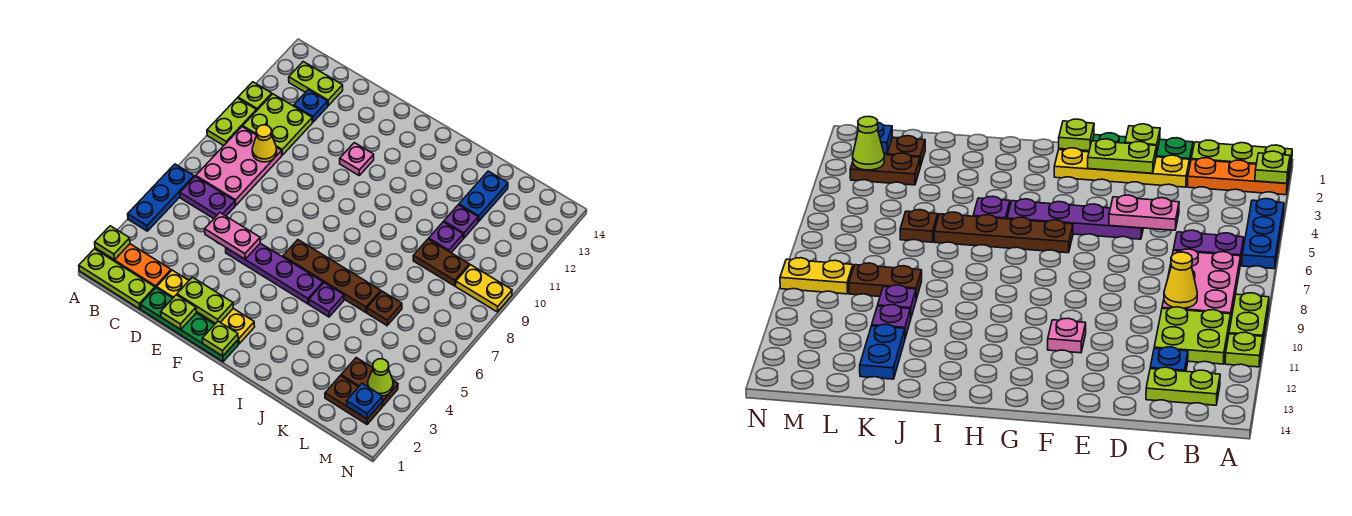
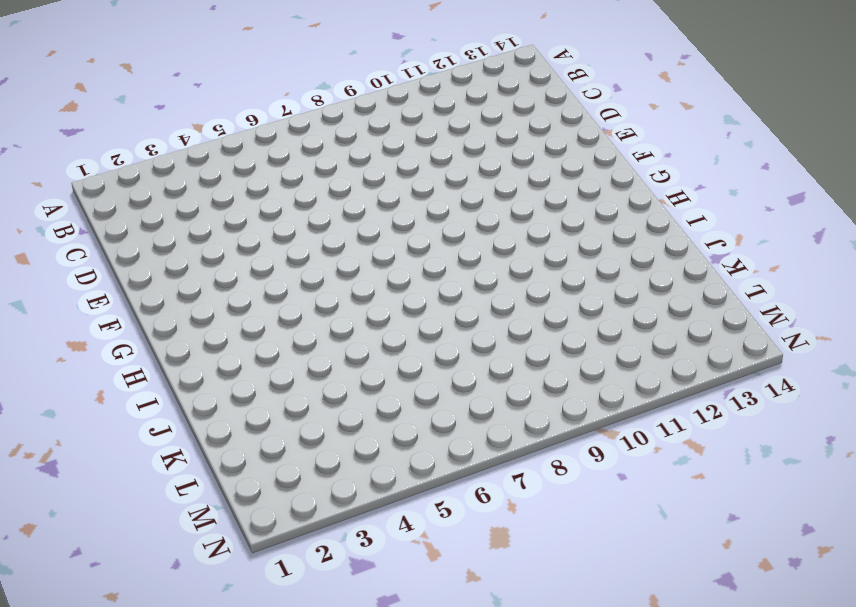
none -> lime plate A1:C1 level 1
none -> orange plate A2:C2 level 1
none -> blue plate A4:A6 level 1
none -> lime plate A9:A10 level 1

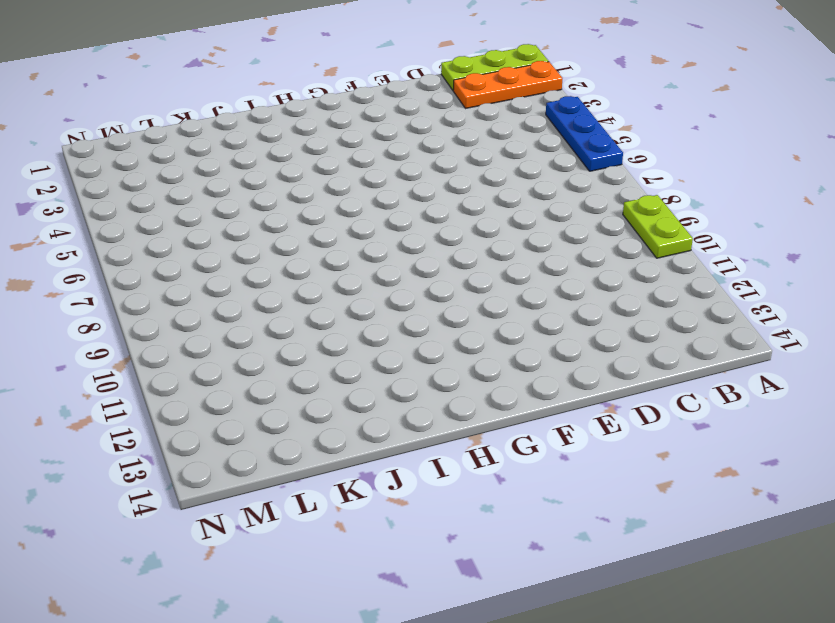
none -> lime plate A11 level 1
none -> purple plate B6:C6 level 1
none -> pink plate B7:C9 level 1
none -> lime plate B10:C11 level 1

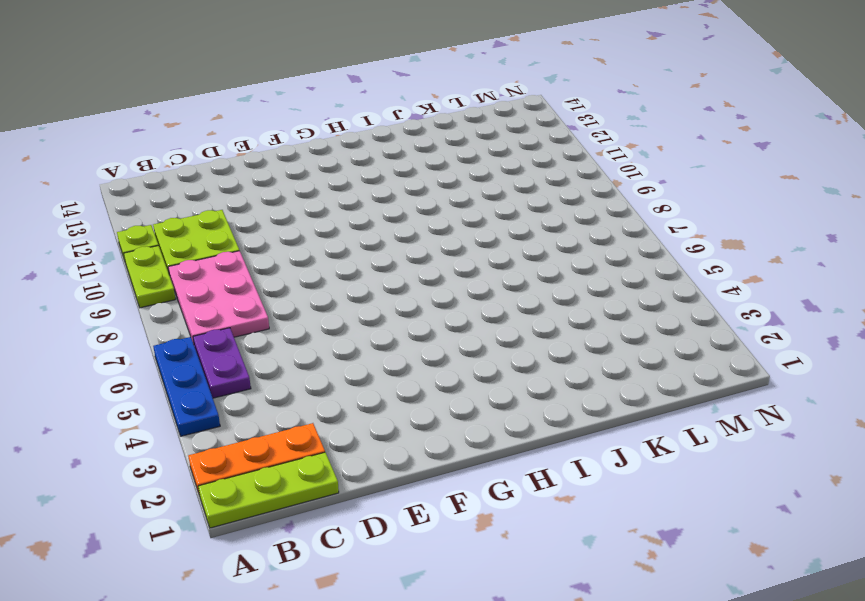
purple plate B5:B6 level 1 -> purple plate B6:C6 level 1
none -> lime plate B13:C13 level 1
none -> blue plate C12 level 1
none -> green plate D1:G1 level 1
none -> yellow plate D2:G2 level 1

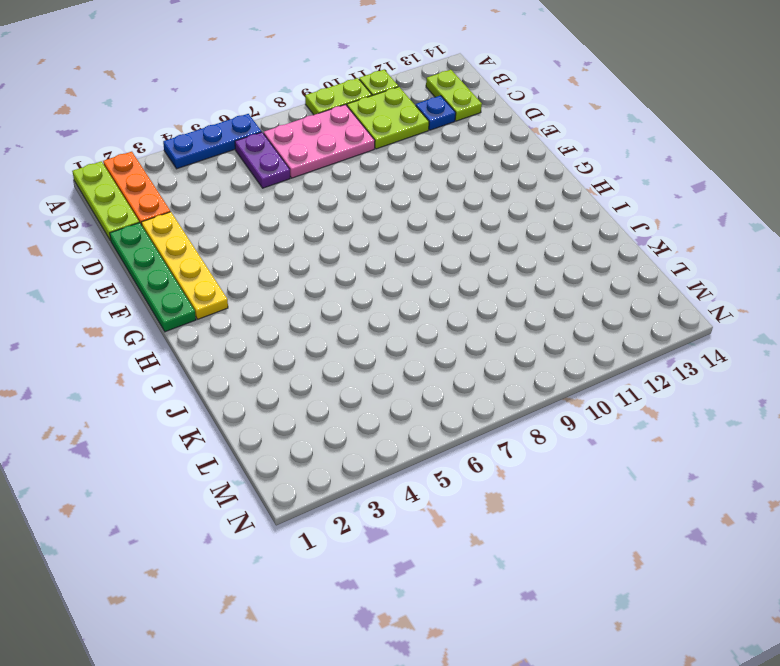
none -> purple plate E5:H5 level 1
none -> pink plate F11 level 1
none -> brown plate G6:J6 level 1
none -> purple plate I5 level 1

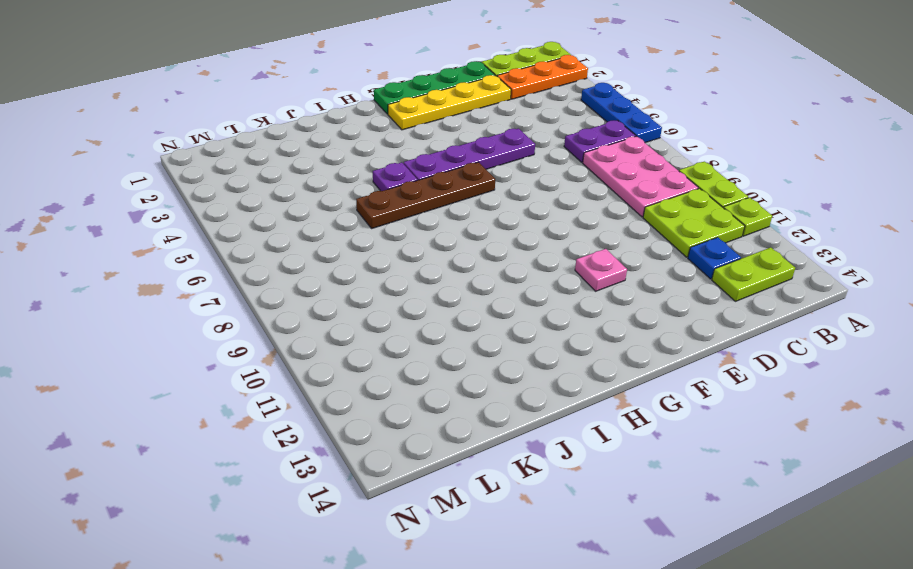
none -> brown plate K6 level 1
none -> brown plate K9:L9 level 1
none -> purple plate K10 level 1
none -> purple plate K11 level 1

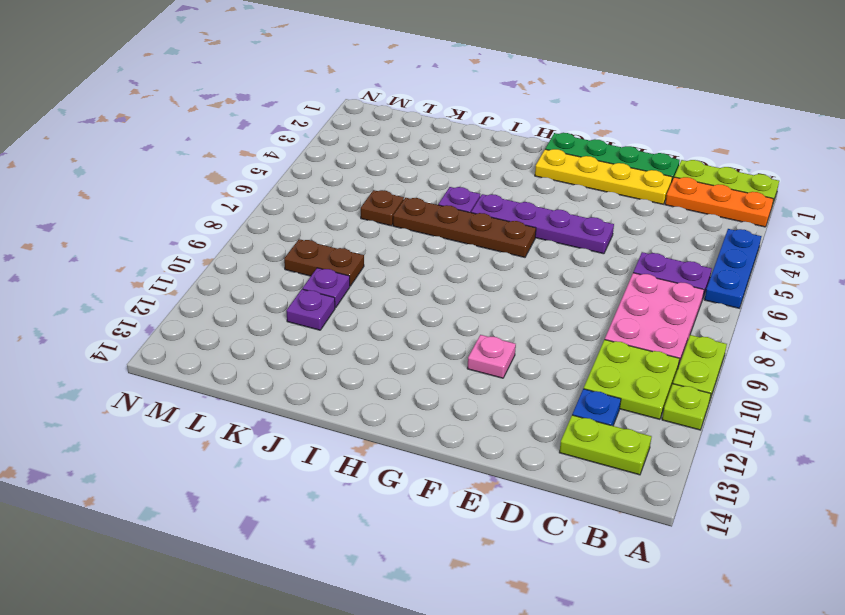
none -> blue plate K12:K13 level 1
none -> brown plate L2:M2 level 1
none -> brown plate L3:M3 level 1
none -> yellow plate M9:N9 level 1

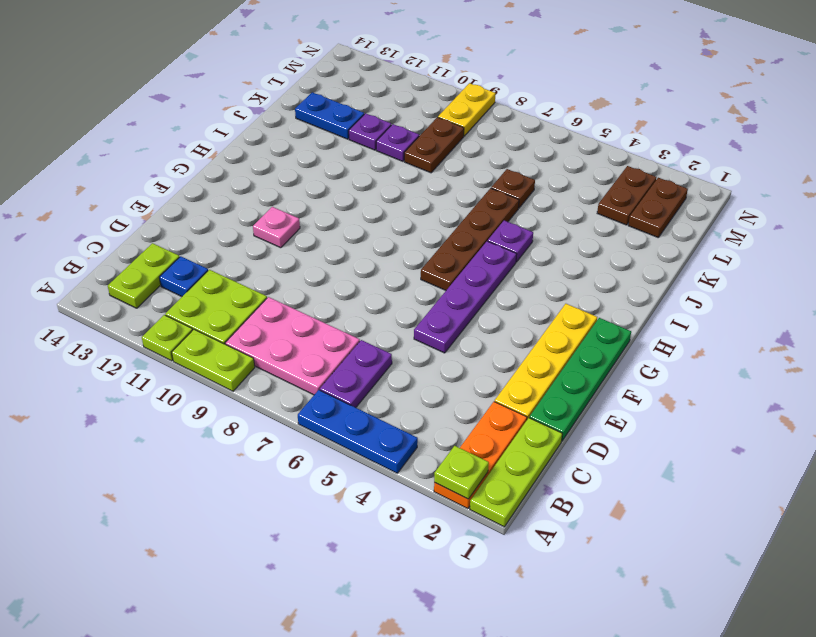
none -> yellow cone C9 level 2
none -> pink plate D5:E5 level 2
none -> lime plate E1 level 2
none -> lime plate E2:F2 level 2

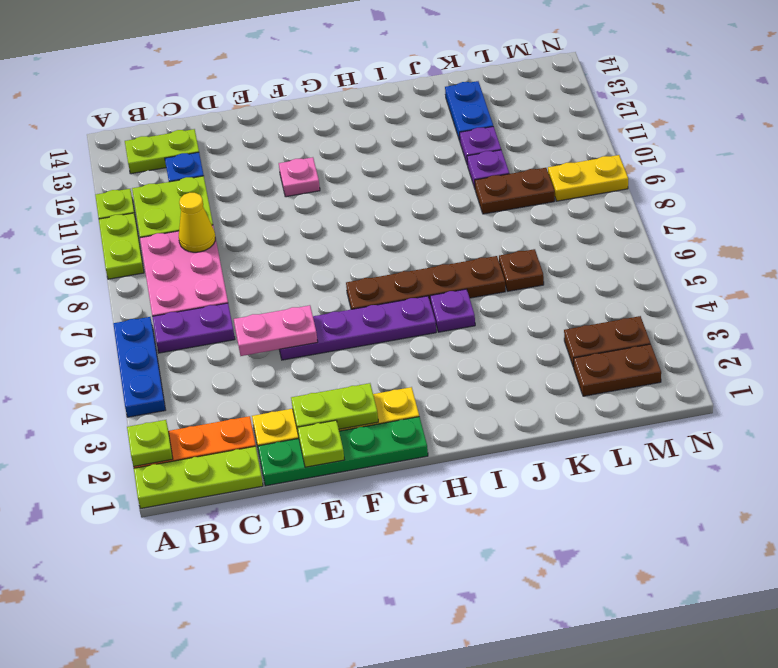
none -> lime plate G1 level 2
none -> blue plate M2 level 2
none -> lime cone M3 level 2

